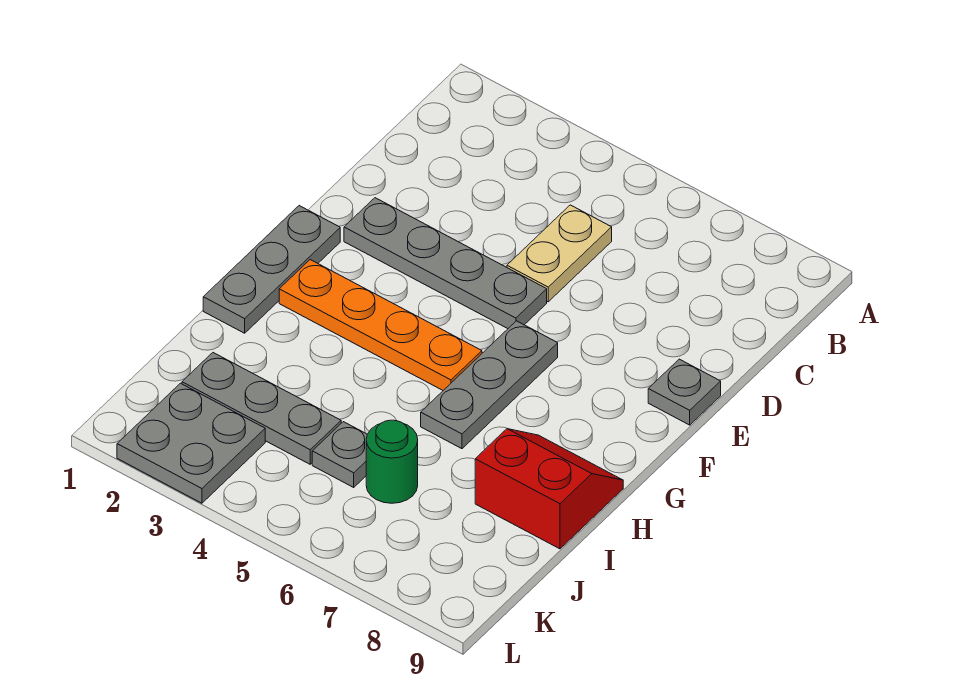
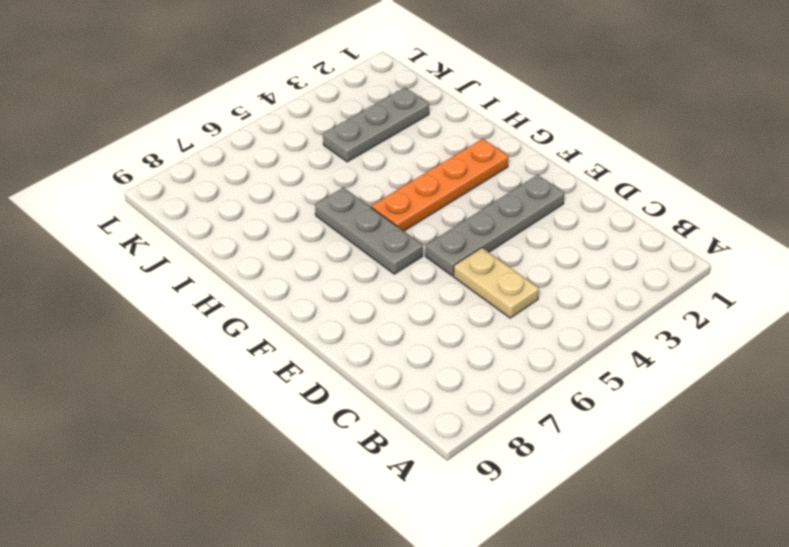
none -> grey plate E9 level 1
none -> grey plate F1:H1 level 1

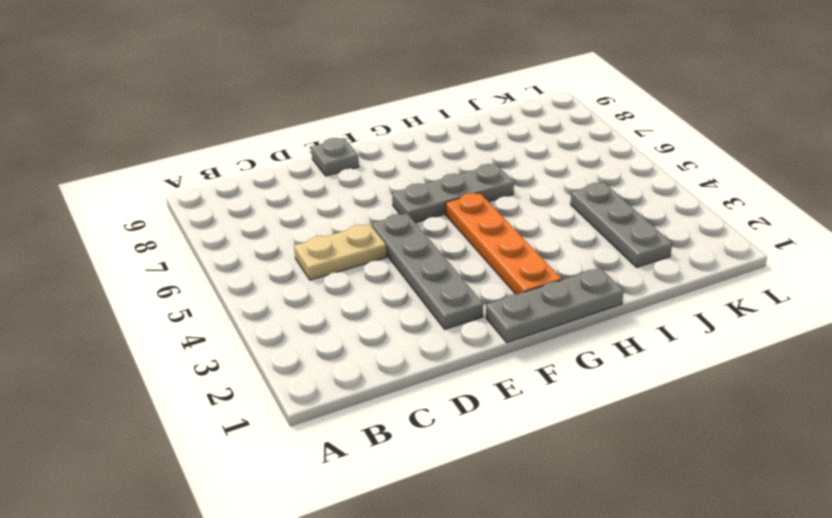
none -> red slope H8:I9 level 1 top I
none -> grey plate J5 level 1

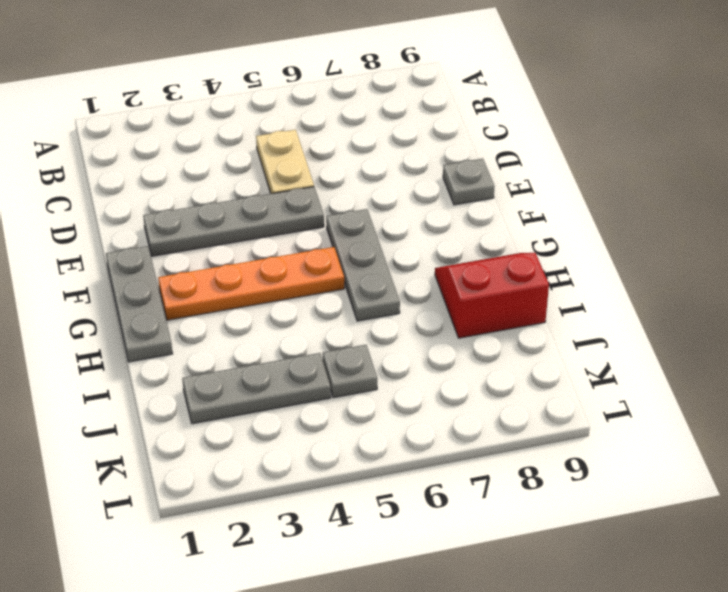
none -> green round brick J6 level 1
none -> grey plate K2:L3 level 1

